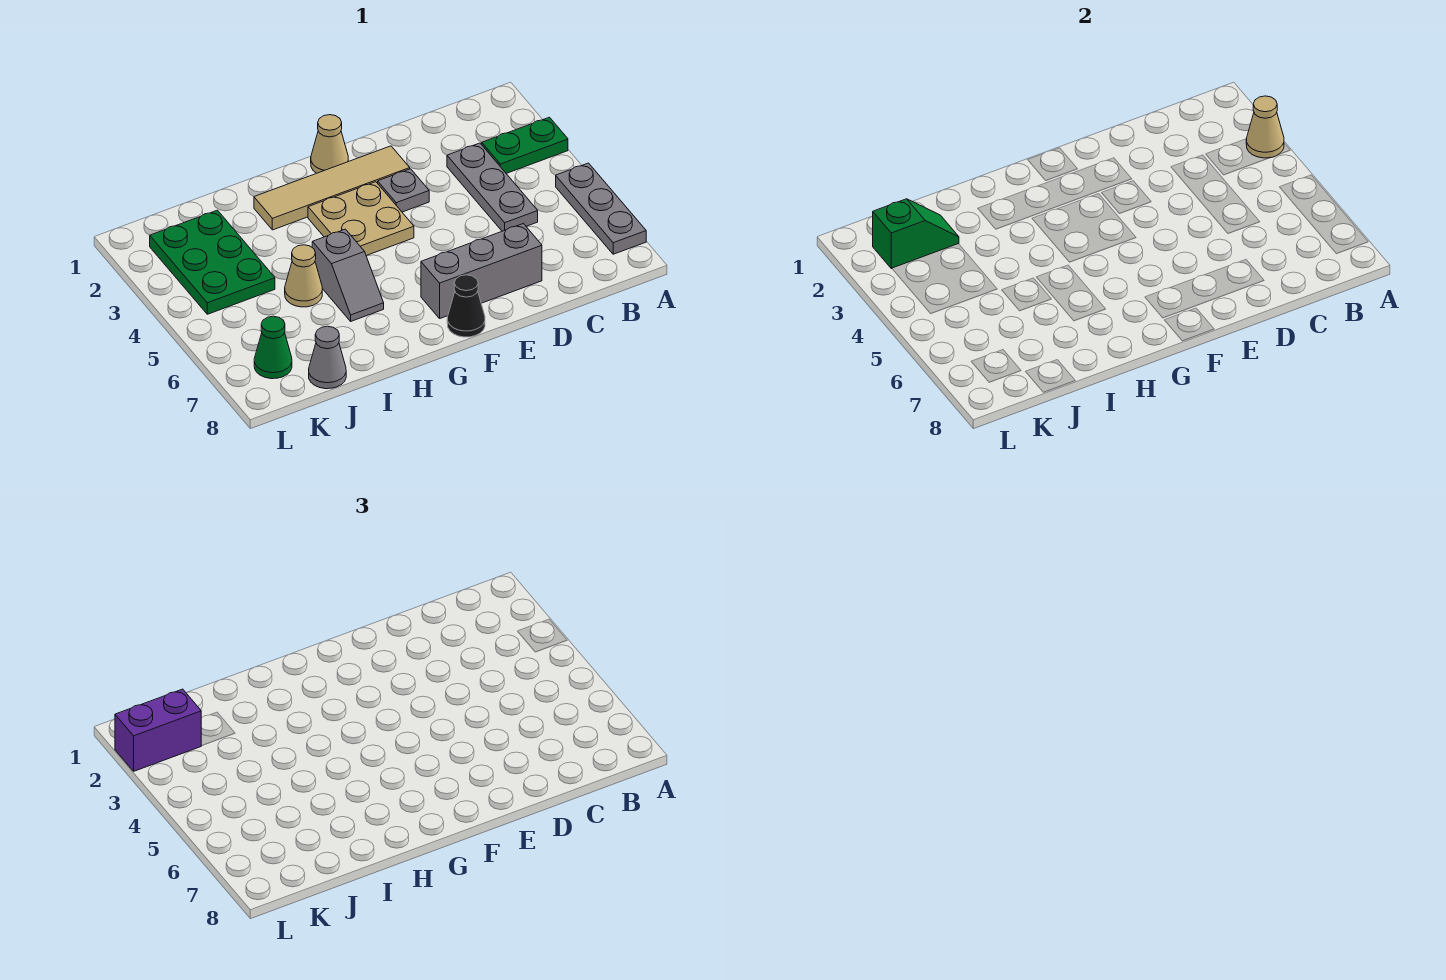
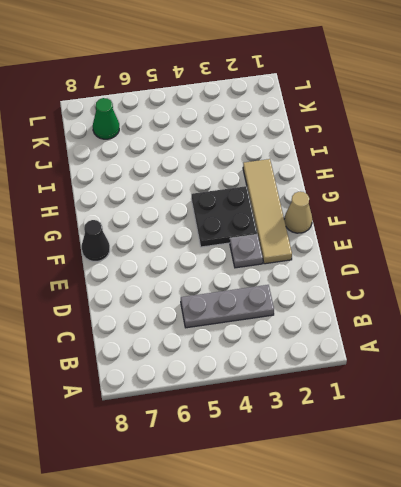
black plate F3:G4 level 1 -> tan plate F3:G4 level 1
none -> green plate A3:B3 level 1
none -> grey plate A5:A7 level 1
none -> grey brick D7:F7 level 1

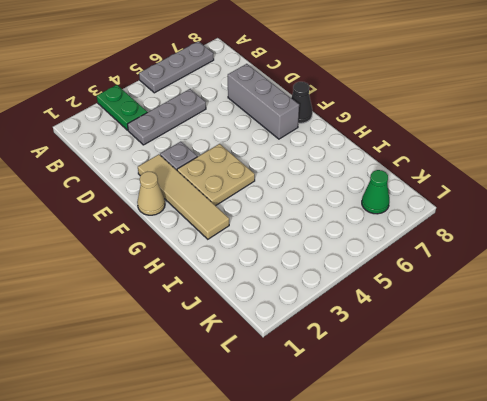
none -> grey slope H5:H6 level 1 top 5
none -> tan cone I5 level 1
none -> green plate J2:K4 level 1

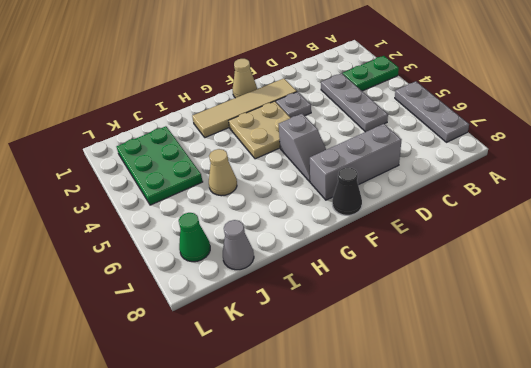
grey slope F5:F6 level 1 top 5 -> grey slope H5:H6 level 1 top 5
none -> tan cone A3 level 2
none -> green slope J2:K2 level 2 top K
none -> purple brick K2:L2 level 3

